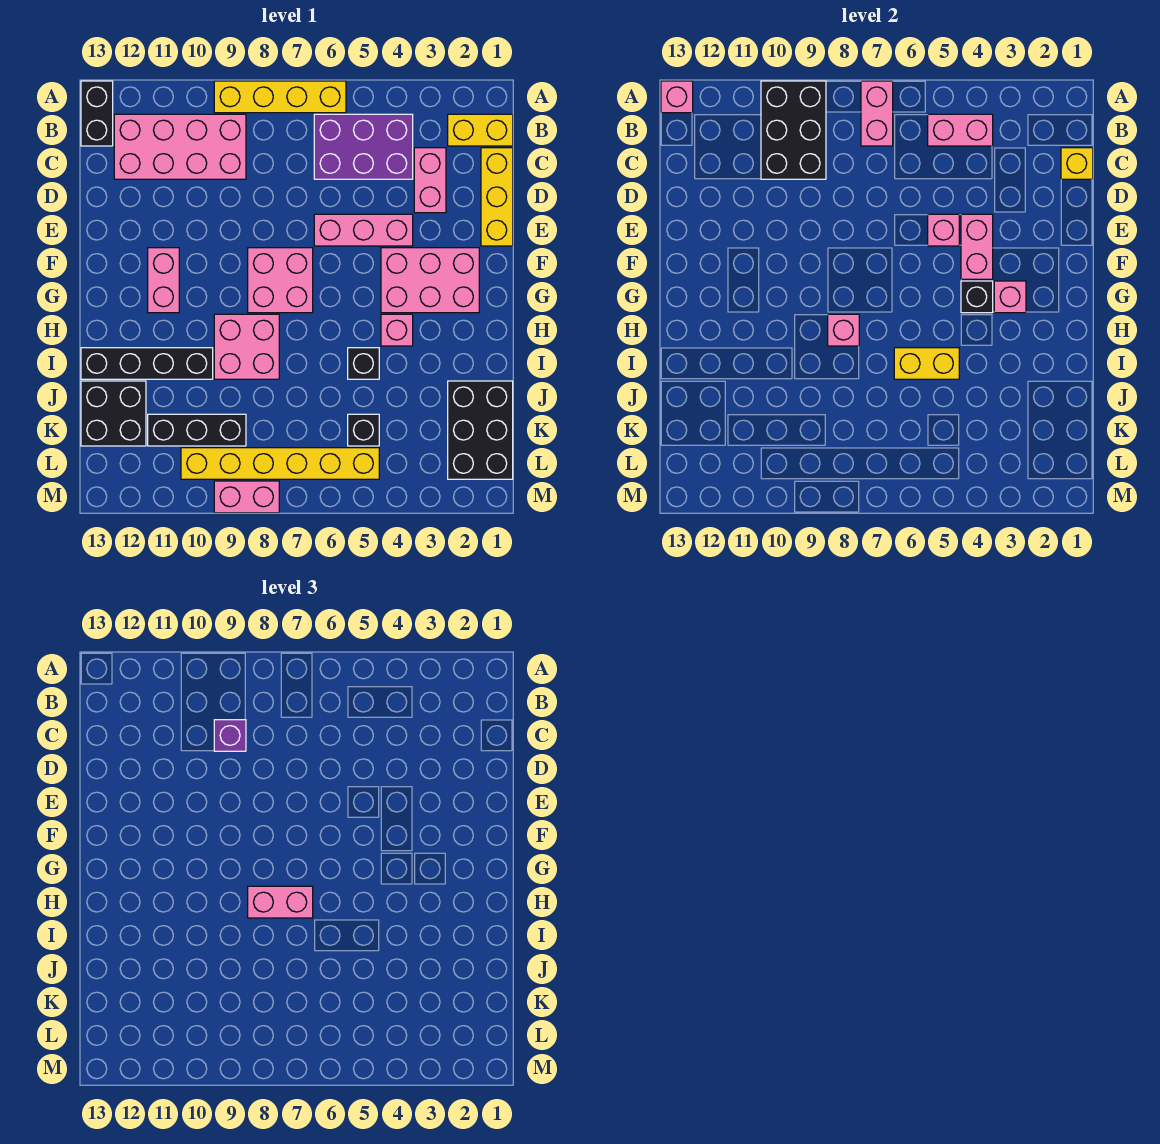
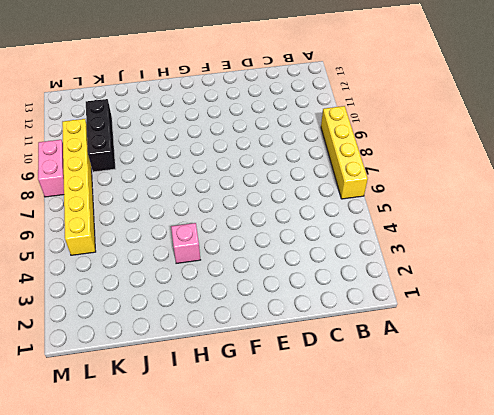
none -> black brick A13:B13 level 1
none -> yellow brick B1:B2 level 1
none -> purple brick B4:C6 level 1
none -> pink brick B9:C12 level 1

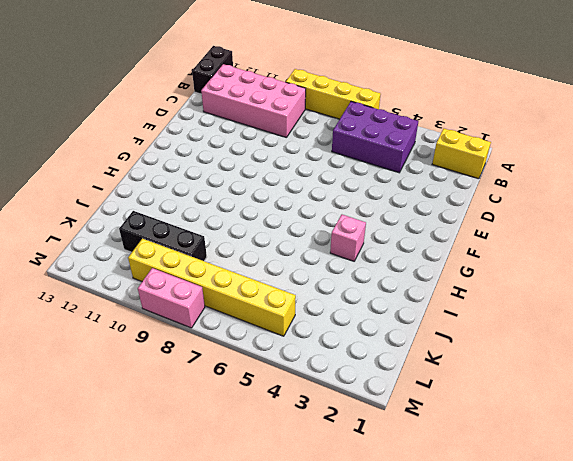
none -> yellow brick C1:E1 level 1
none -> pink brick C3:D3 level 1
none -> pink brick E4:E6 level 1
none -> pink brick F2:G4 level 1

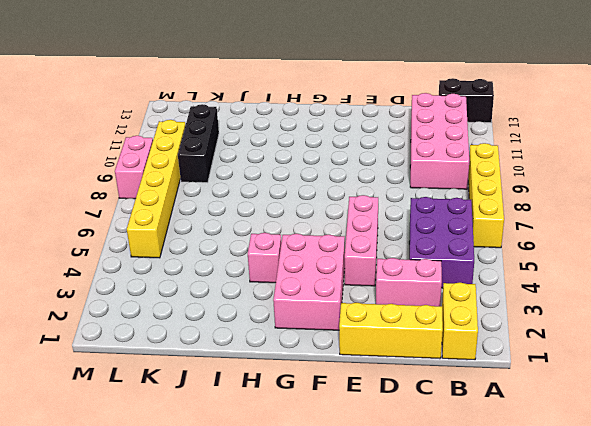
none -> pink brick F7:G8 level 1
none -> pink brick F11:G11 level 1
none -> pink brick H8:I9 level 1
none -> black brick I5 level 1

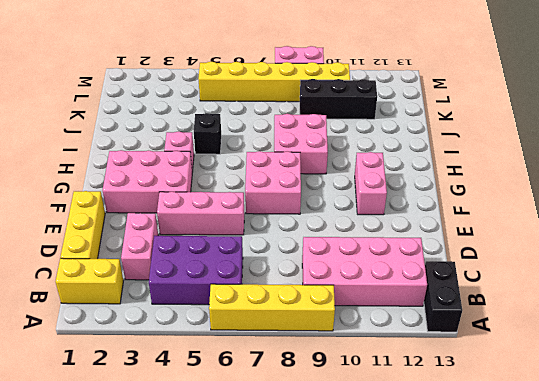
none -> black brick I10:I13 level 1
none -> black brick J1:L2 level 1
none -> black brick J12:K13 level 1
none -> black brick K5 level 1

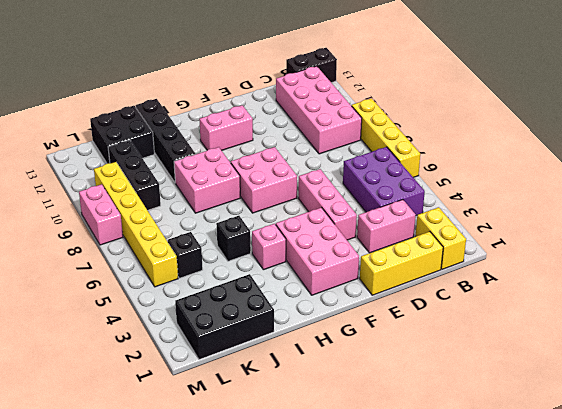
none -> pink brick A7:B7 level 2
none -> black brick A9:C10 level 2
none -> pink brick A13 level 2
none -> pink brick B4:B5 level 2

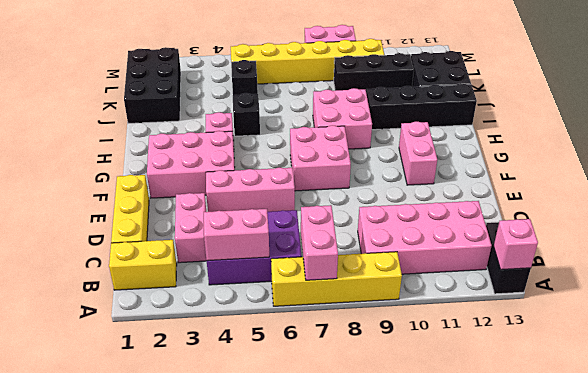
none -> black brick A9:C10 level 2
none -> yellow brick C1 level 2
none -> pink brick E4:F4 level 2
none -> pink brick E5 level 2

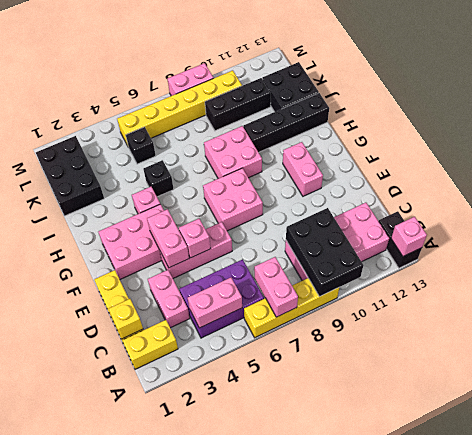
none -> pink brick G3 level 2
none -> black brick G4 level 2
none -> pink brick H8 level 2
none -> yellow brick I5:I6 level 2

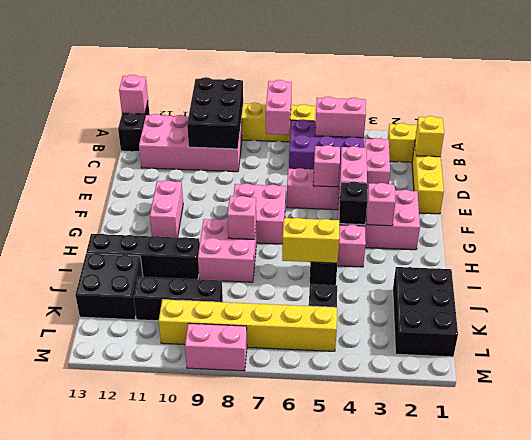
none -> purple brick C9 level 3
none -> pink brick H7:H8 level 3

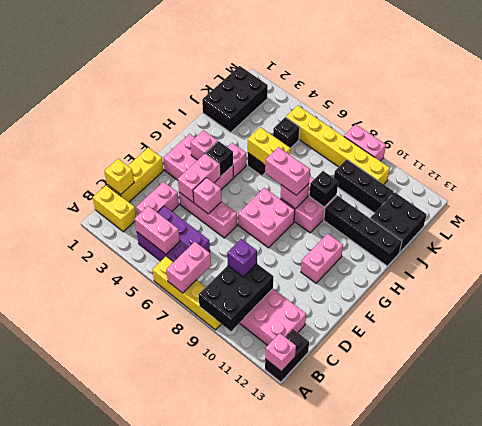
black brick I9 level 2 -> none

